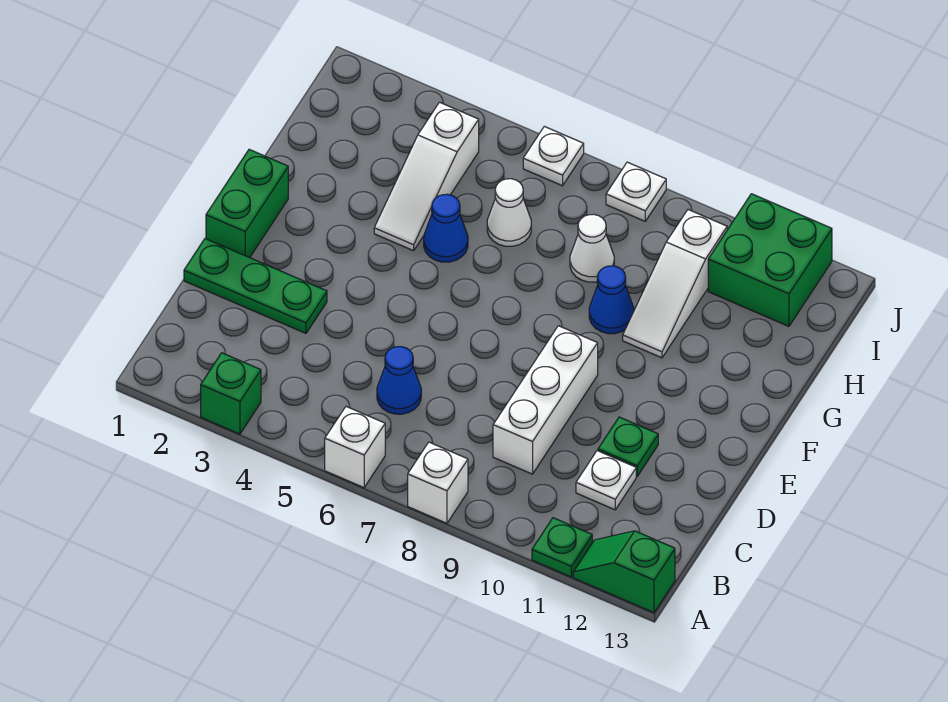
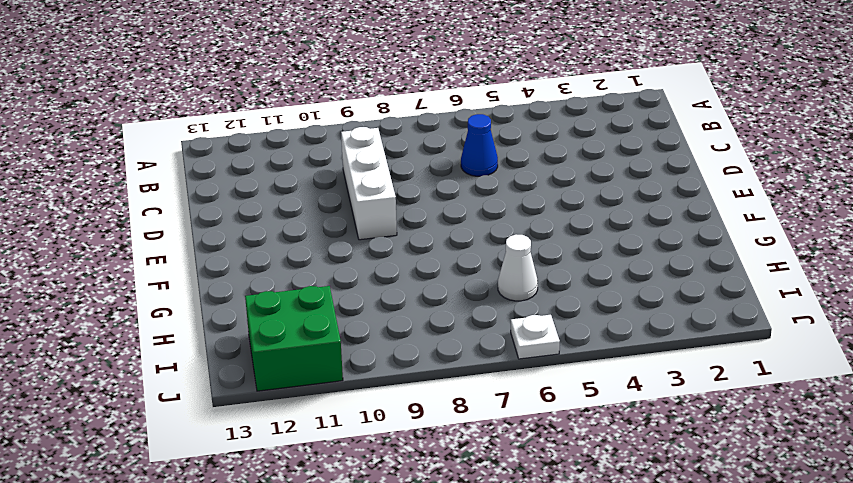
none -> green brick A3 level 1
none -> white brick A6 level 1
none -> white brick A8 level 1

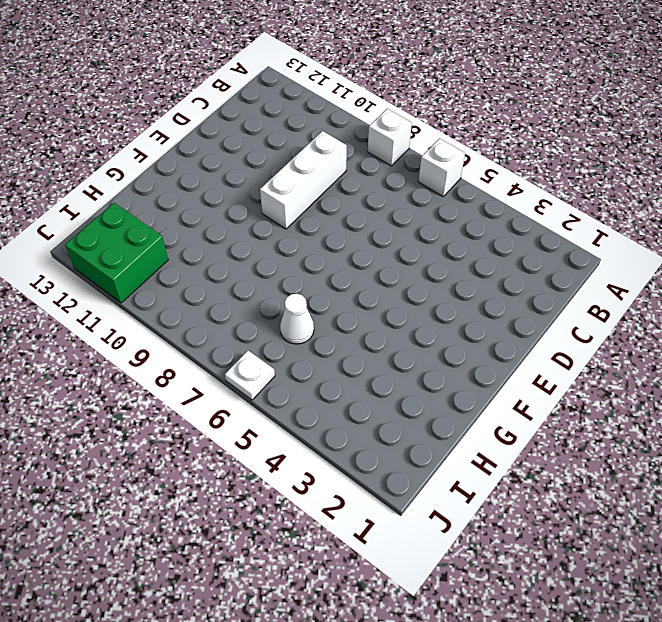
none -> green brick A3 level 1
none -> green plate A11 level 1
none -> green slope A12:A13 level 1 top 13

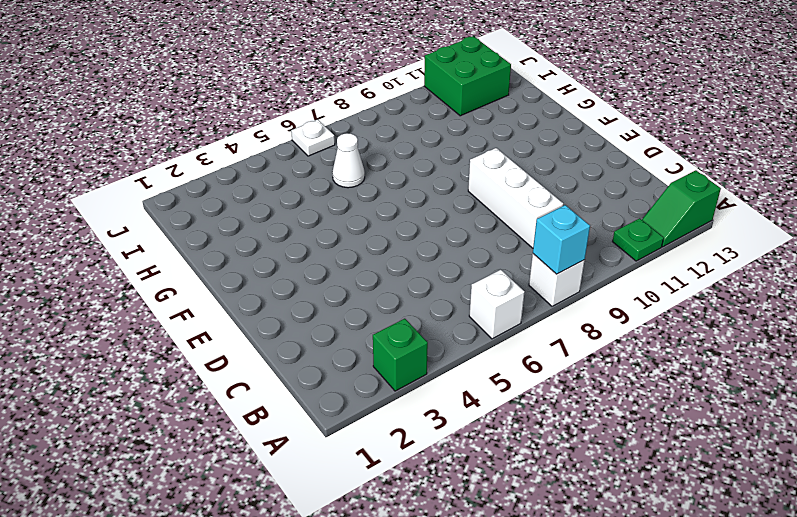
cyan brick A8 level 2 -> none
none -> blue cone C6 level 1
none -> white plate C11 level 1
none -> green plate D1:D3 level 1

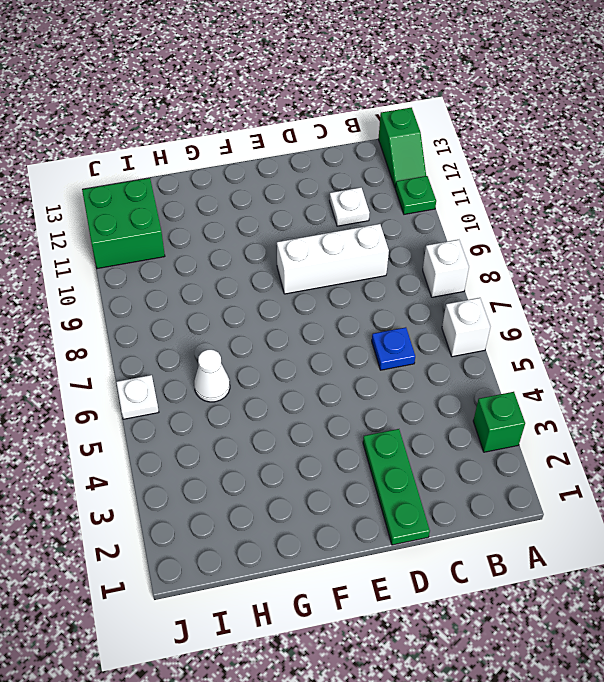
blue plate C6 level 1 -> blue cone C6 level 1
none -> green plate D11 level 1
none -> green brick E1:F1 level 1
none -> white slope G4:I4 level 1 top I

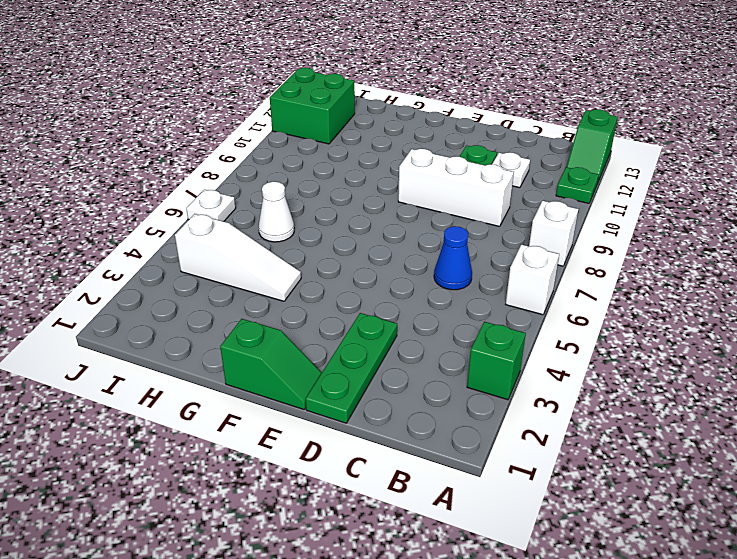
green slope E1:F1 level 1 top F -> green brick E1:F1 level 1
none -> blue cone G5 level 1
none -> blue cone G9 level 1
none -> white slope G10:I10 level 1 top I

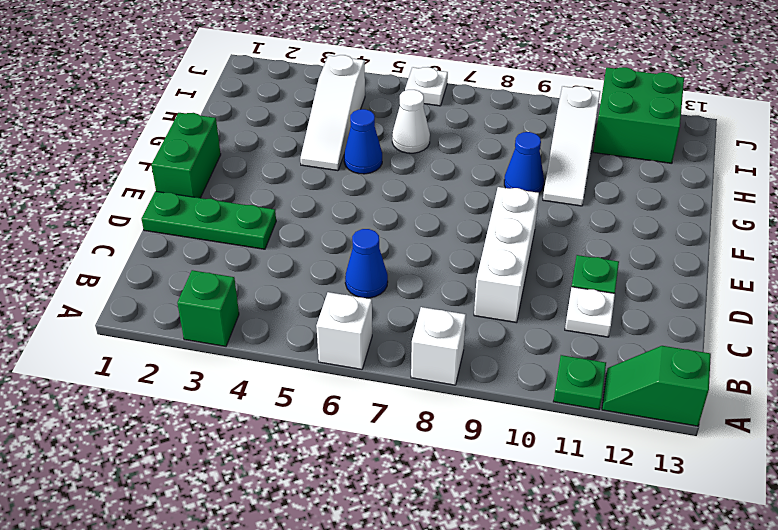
none -> white cone H8 level 1
none -> white plate J8 level 1

